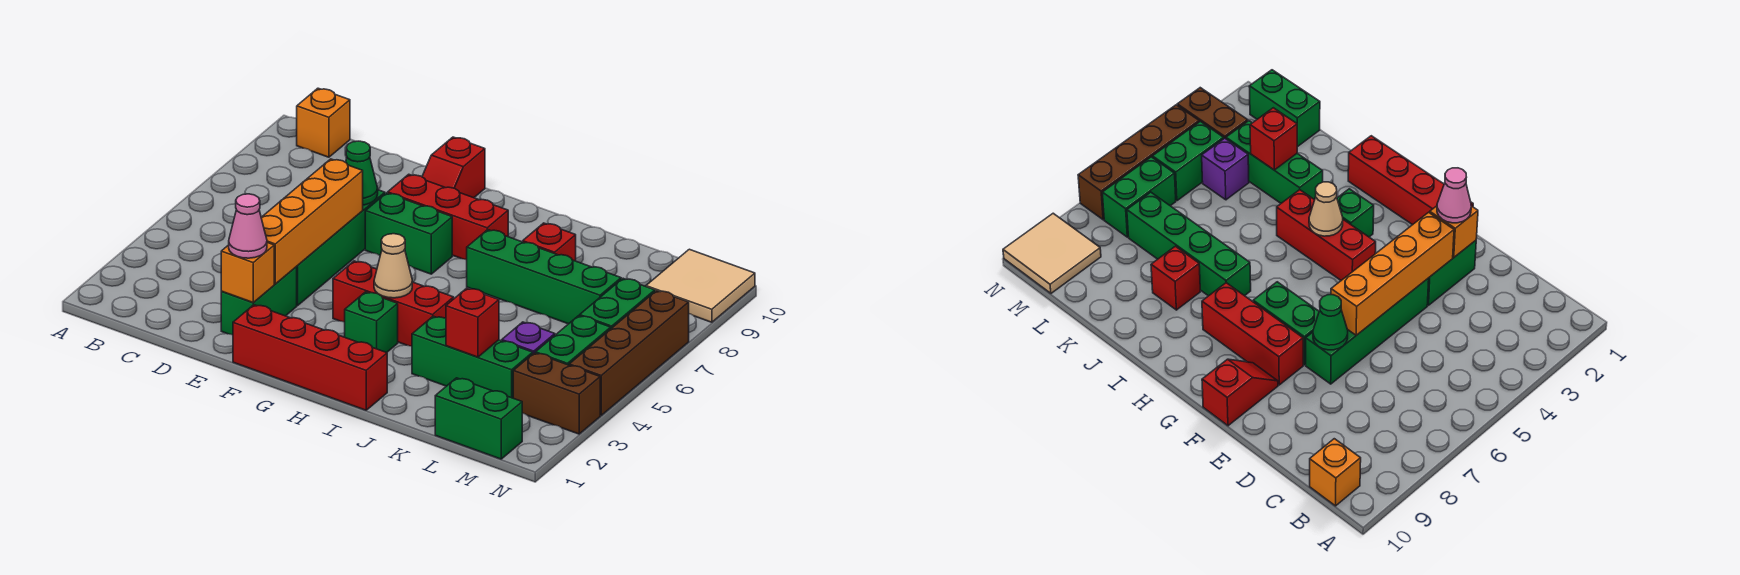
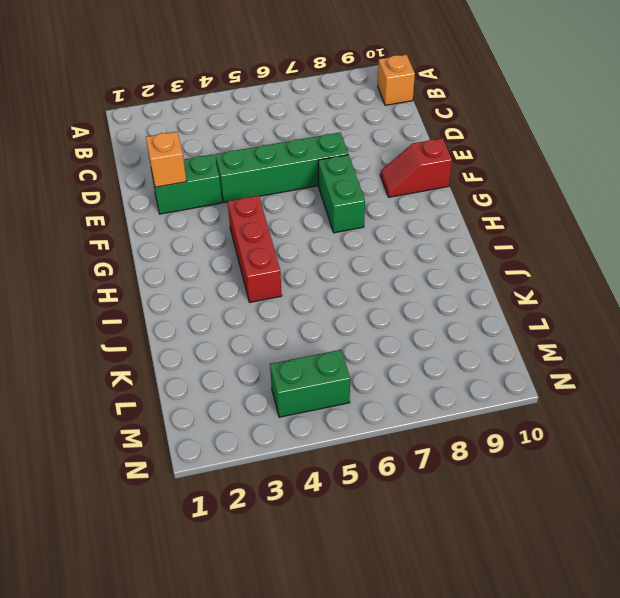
none -> red brick F1:I1 level 1
none -> red brick F8:H8 level 1
none -> green brick H3 level 1

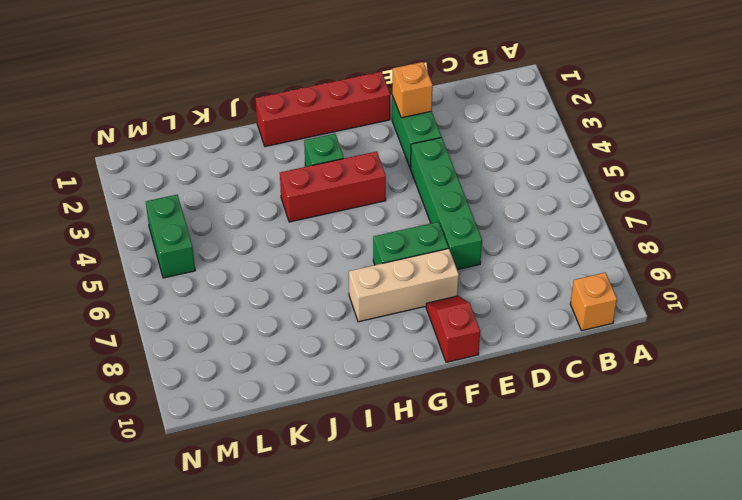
tan brick F8:H8 level 1 -> red brick F8:H8 level 1
none -> green brick I7:L7 level 1
none -> green brick J3:L3 level 1
none -> red brick J8 level 1

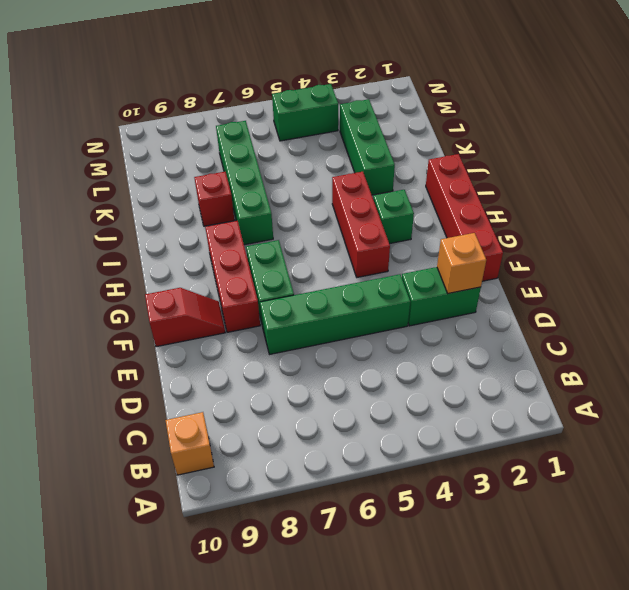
none -> green brick L1:M1 level 1
none -> purple brick L4 level 1
none -> brown brick M3:N3 level 1

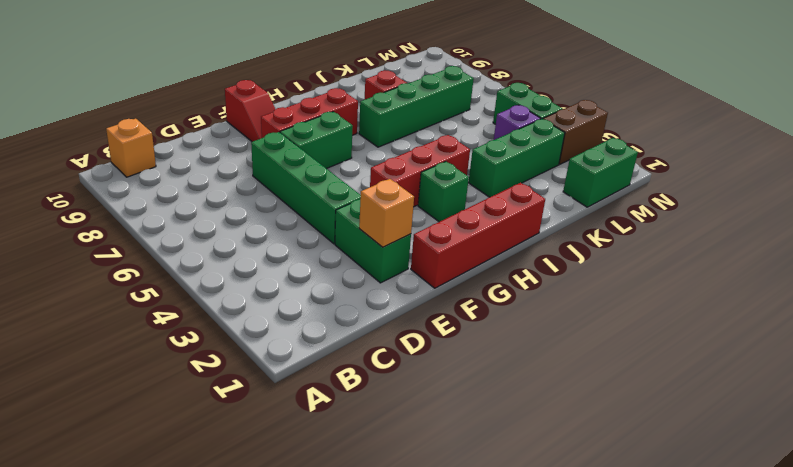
none -> green brick M6:M7 level 1
none -> tan tile M9:N10 level 1
none -> brown brick N4:N7 level 1

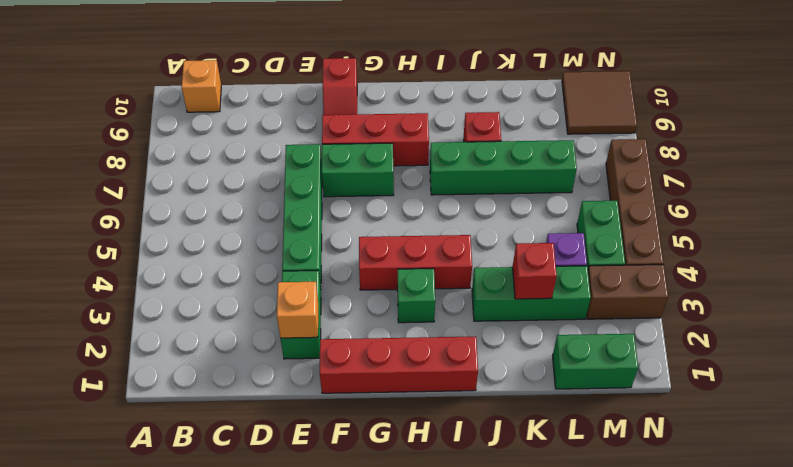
brown tile M9:N10 level 1 -> tan tile M9:N10 level 1
none -> green brick M6:M7 level 1
none -> orange brick E3:E6 level 2
none -> green cone E7 level 2

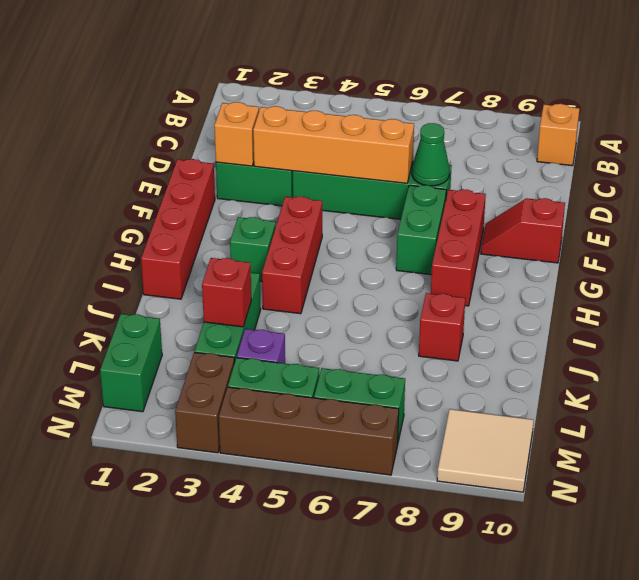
none -> green brick I7:L7 level 1
none -> tan cone H4 level 2
none -> pink cone E2 level 3

